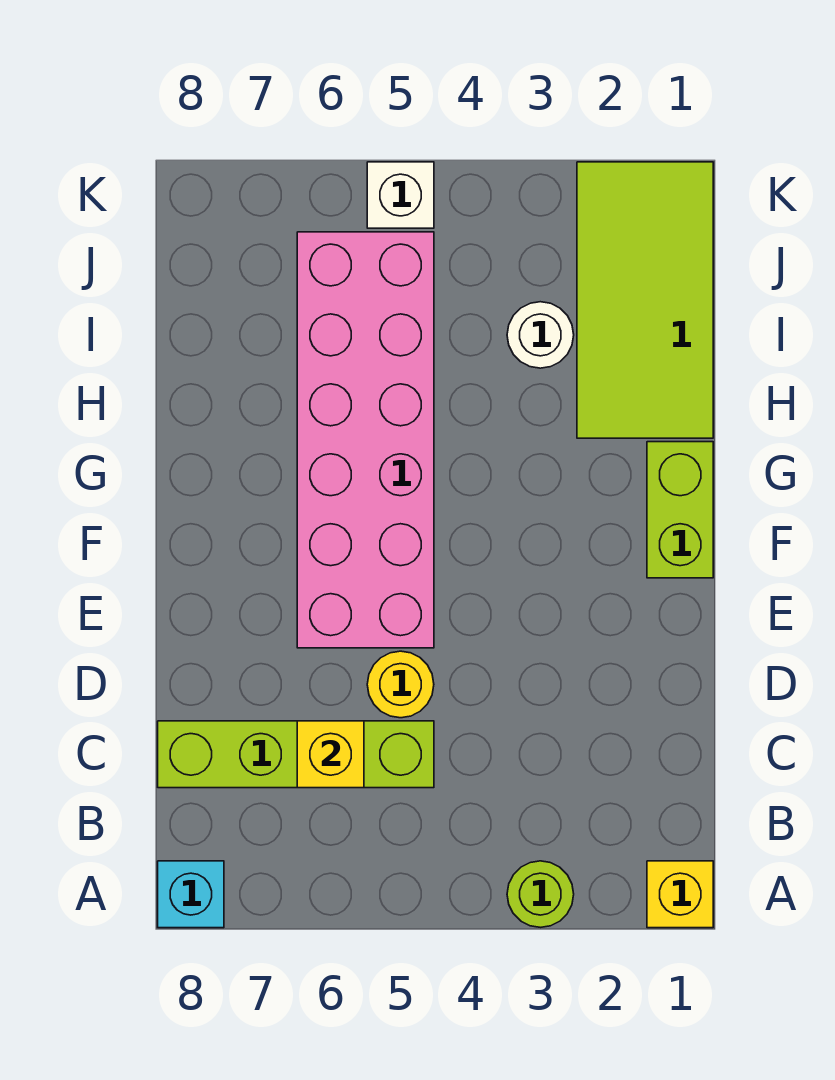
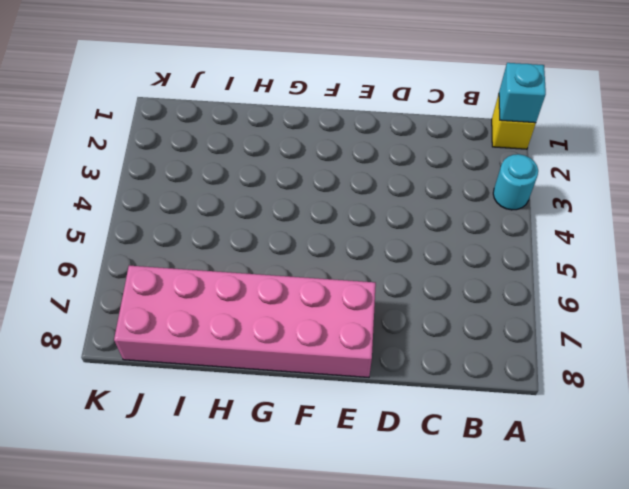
cyan brick A1 level 2 -> cyan brick A8 level 1
cyan round brick A3 level 1 -> lime round brick A3 level 1
pink brick E7:J8 level 1 -> pink brick E5:J6 level 1
none -> lime brick C5:C8 level 1
none -> yellow round brick D5 level 1

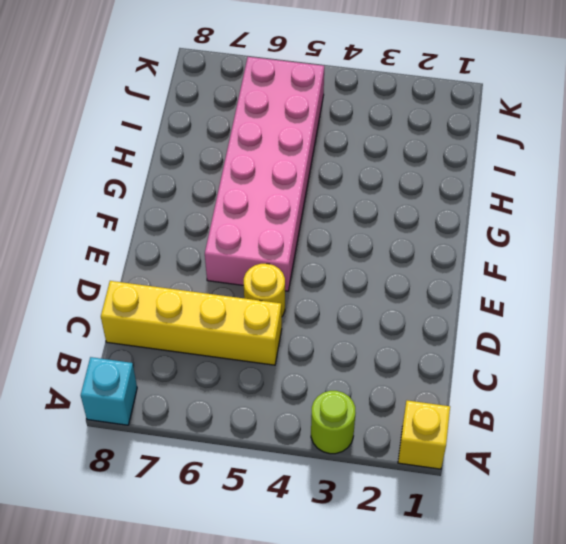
yellow brick C5:C8 level 1 -> lime brick C5:C8 level 1
none -> lime brick F1:G1 level 1
none -> lime tile H1:K2 level 1

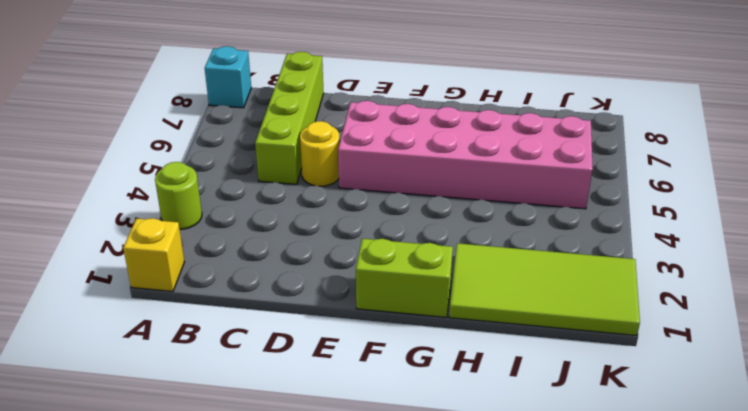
none -> white round brick I3 level 1
none -> white brick K5 level 1

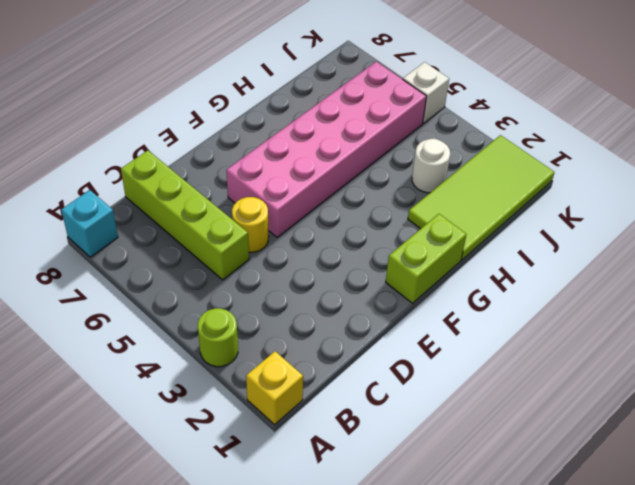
none -> yellow brick C6 level 2

